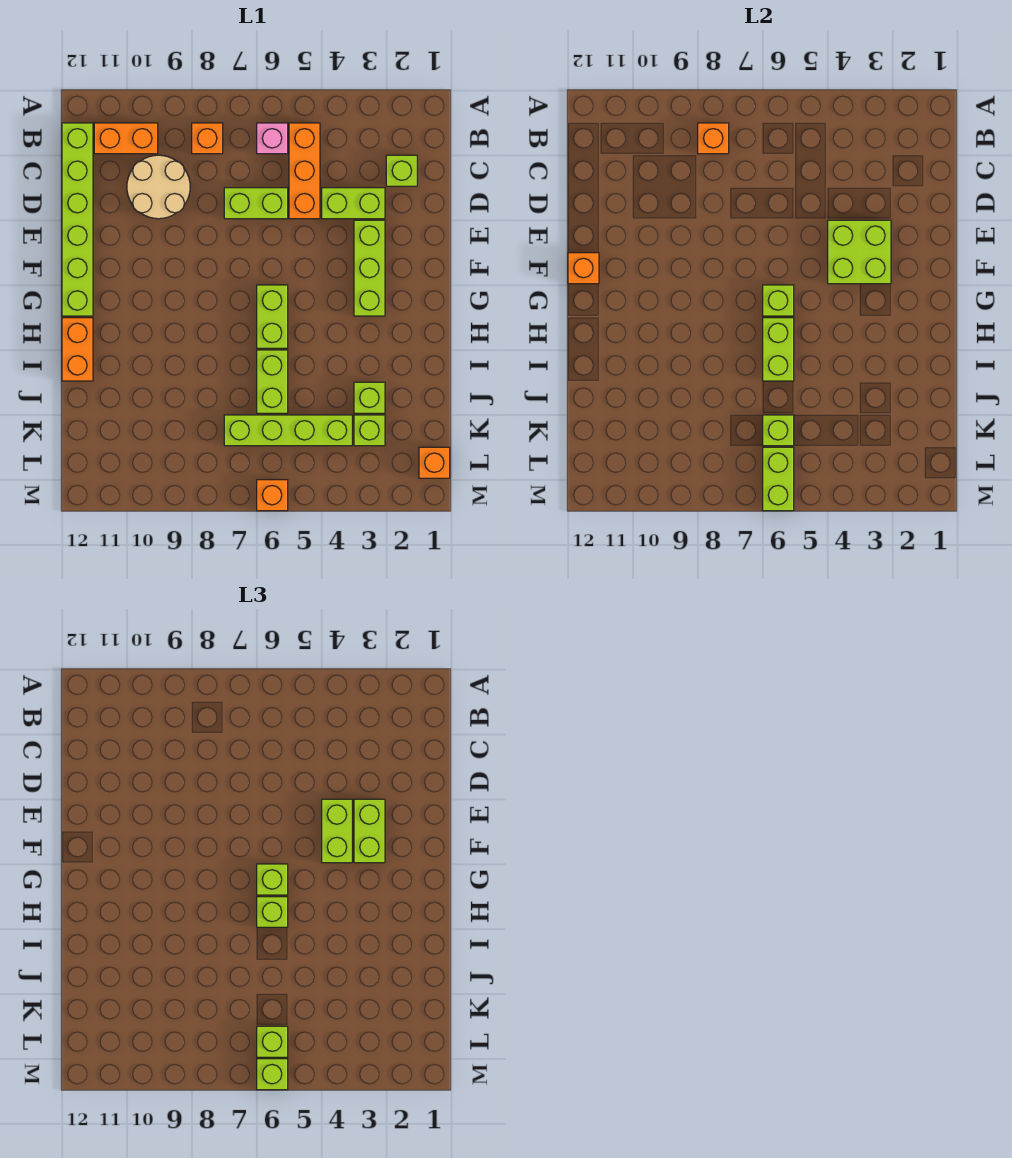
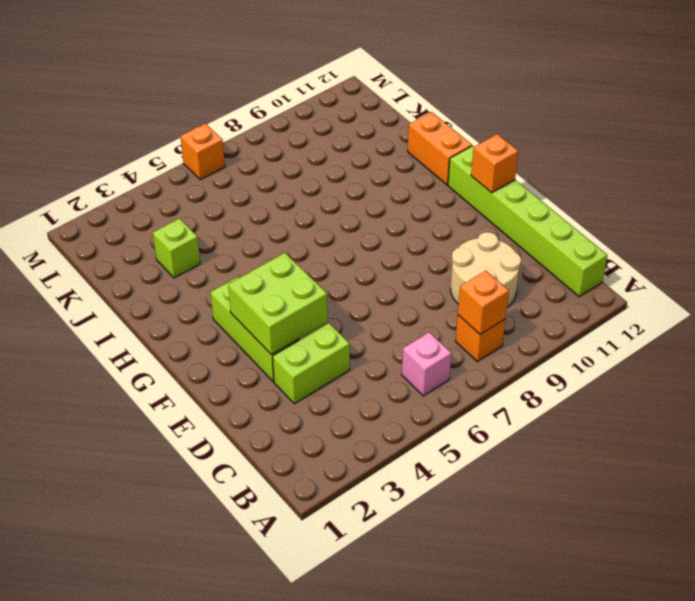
none -> orange brick B5:D5 level 1
none -> orange brick B10:B11 level 1
none -> lime brick C2 level 1
none -> lime brick D6:D7 level 1

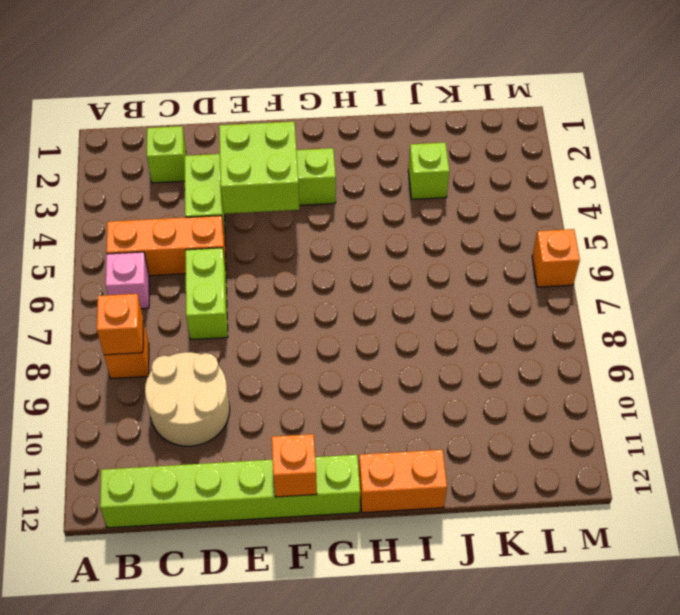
none -> orange brick B10:B11 level 1
none -> lime brick G6:H6 level 1
none -> lime brick I6:J6 level 1
none -> lime brick K3 level 1

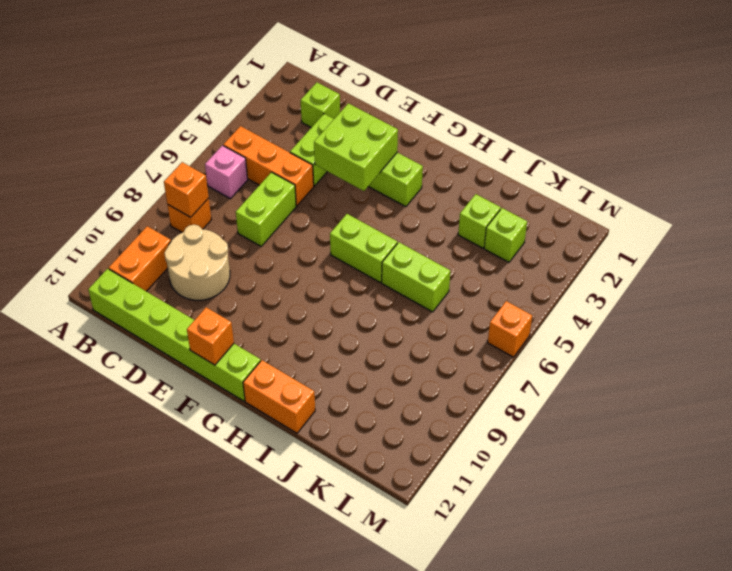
none -> lime brick K4:K7 level 1
none -> orange brick L1 level 1
none -> lime brick G6 level 2
none -> lime brick H6:I6 level 2

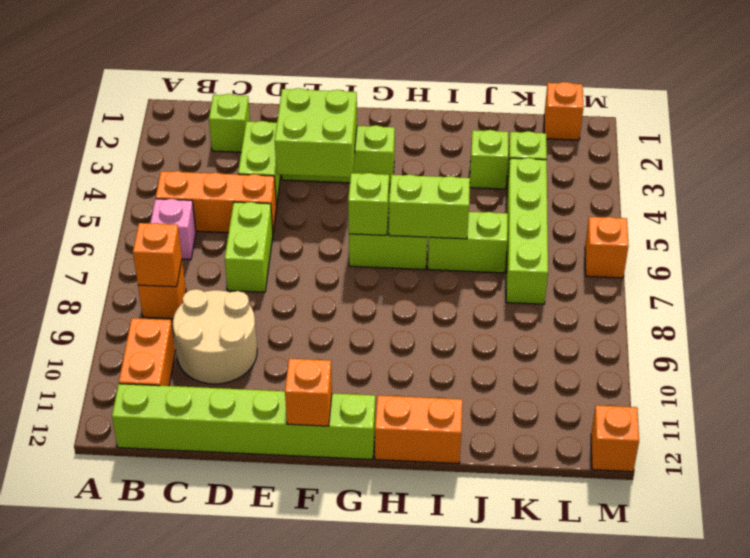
orange brick M12 level 1 -> none
none -> lime brick K6 level 2
none -> lime brick L6:M6 level 2
none -> lime brick E3:F3 level 3
none -> lime brick E4:F4 level 3

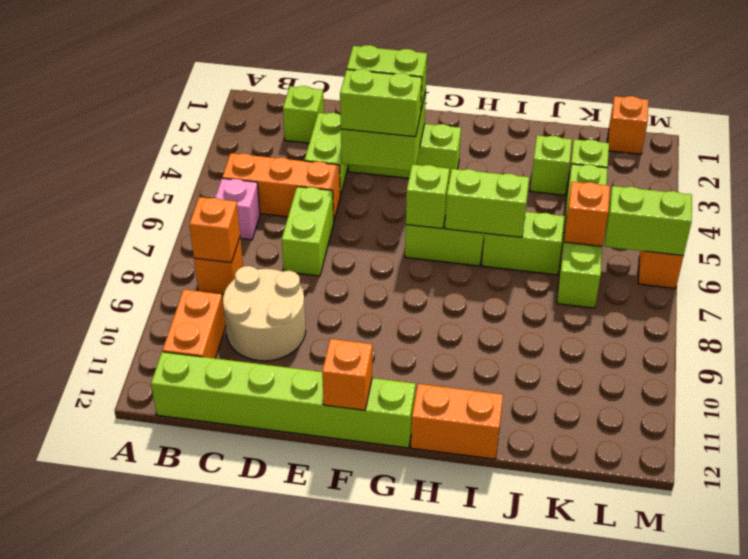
orange brick K6 level 2 -> lime brick K6 level 2
none -> lime brick G6 level 3
none -> lime brick H6 level 3
none -> lime brick L6 level 3
none -> lime brick M6 level 3

